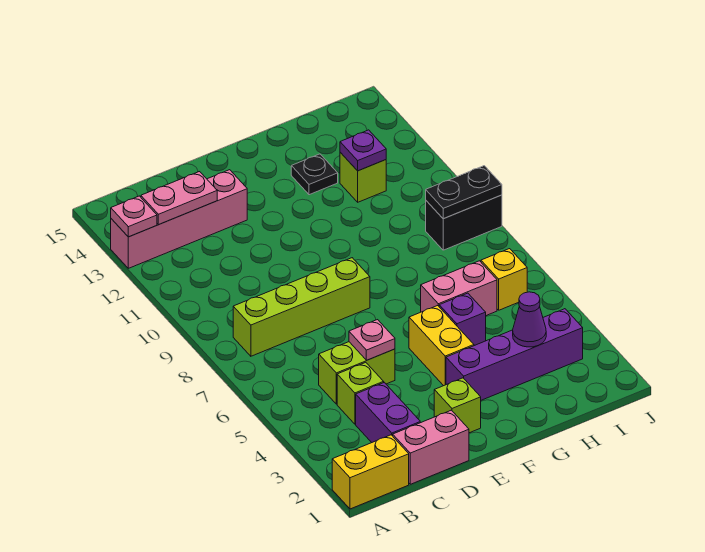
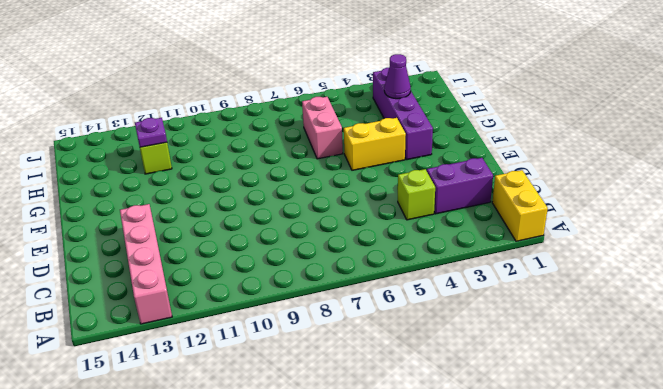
none -> lime brick B8:E8 level 1
none -> pink brick C1:D1 level 1
none -> lime brick C5:D5 level 1

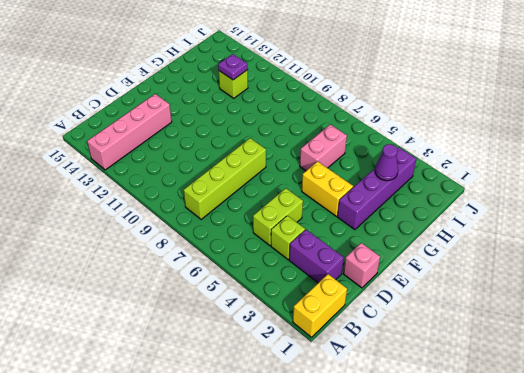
pink brick D1 level 1 -> pink brick C1:D1 level 1
none -> lime brick E2 level 1
none -> purple brick G5 level 1
none -> black plate G13 level 1

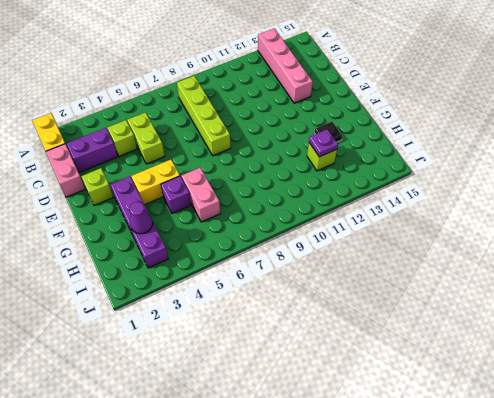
none -> yellow brick I6 level 1
none -> black brick I9:J9 level 1
none -> pink plate A13 level 2

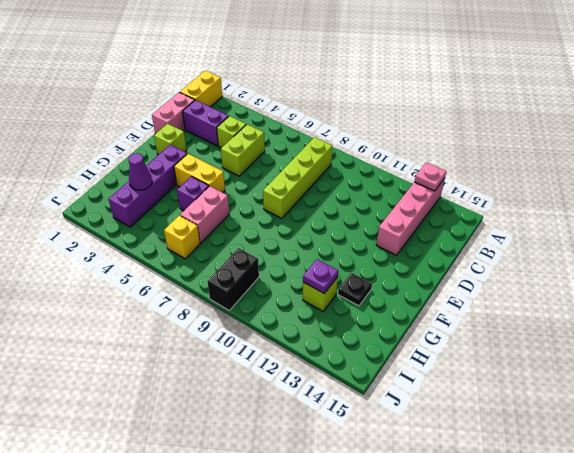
none -> pink plate B13:C13 level 2
none -> pink plate D5 level 2
none -> black plate I9:J9 level 2

